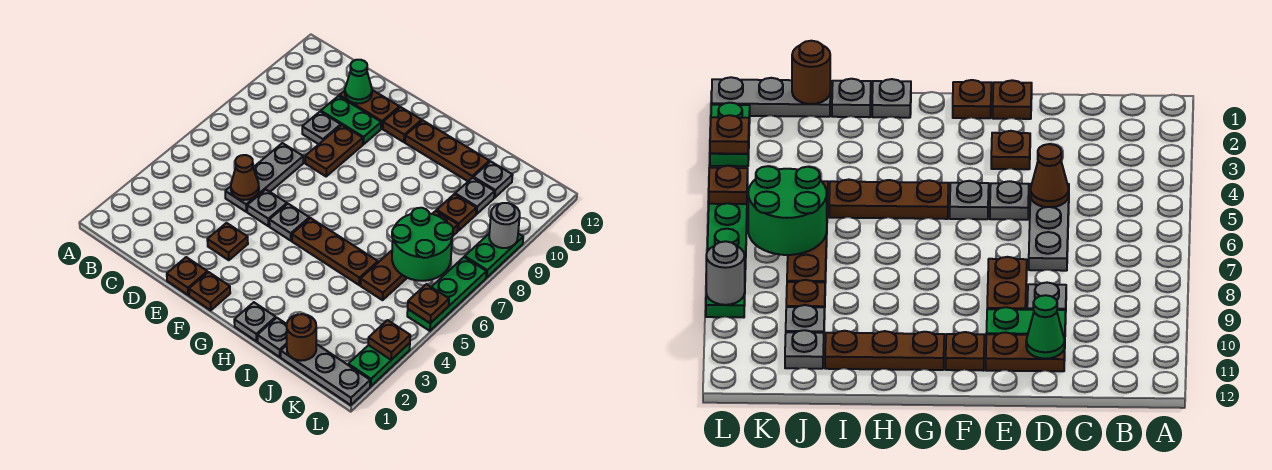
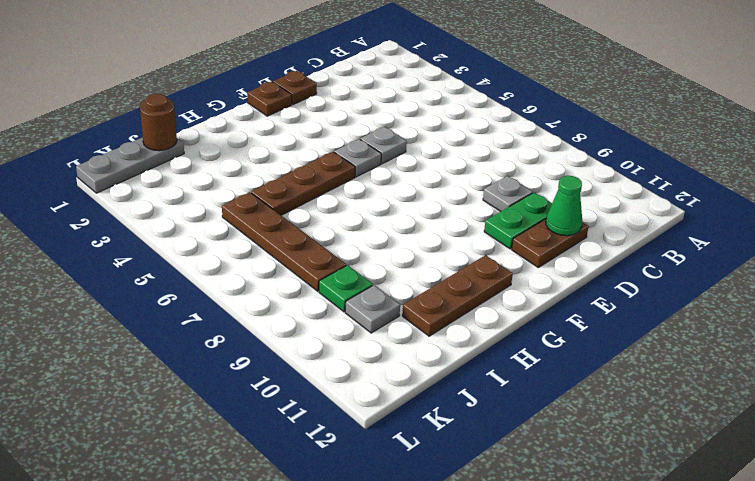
green plate J9 level 1 -> brown plate J9 level 1
none -> grey plate D5:D7 level 1
none -> brown plate E3 level 1
none -> brown plate E8:E9 level 1
none -> brown plate F11 level 1

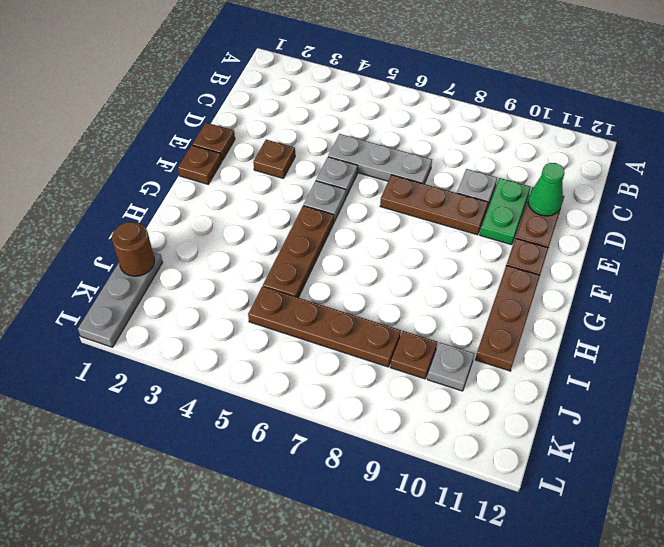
brown plate E7:E9 level 1 -> brown plate E8:E9 level 1
none -> grey plate H1 level 1
none -> grey plate I1 level 1
none -> grey plate J11 level 1
none -> green plate L2:L3 level 1

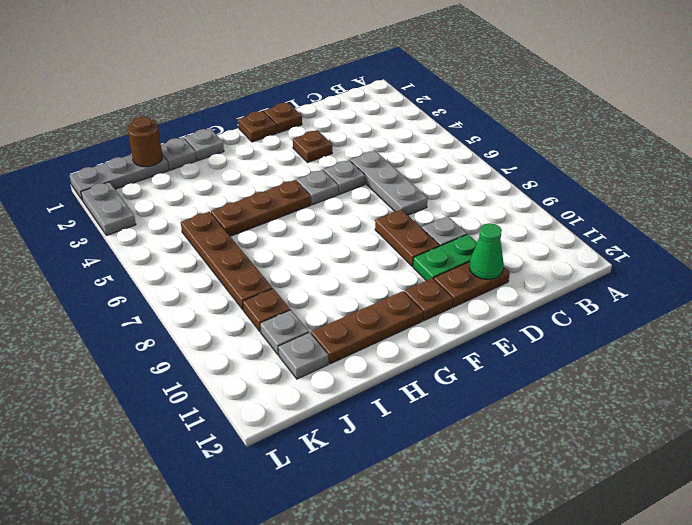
grey plate L2:L3 level 1 -> green plate L2:L3 level 1
none -> green plate L5:L7 level 1
none -> green plate L8:L9 level 1
none -> brown cone D5 level 2
none -> green round brick J6:K7 level 2

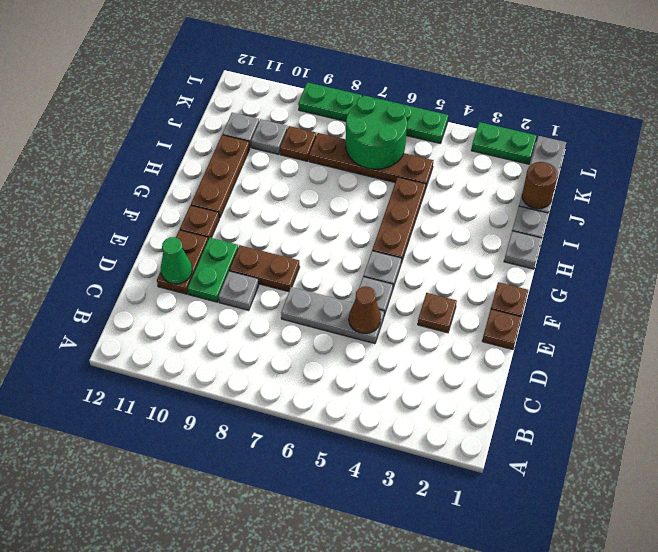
none -> brown plate L3 level 2
none -> brown plate L5 level 2
none -> grey round brick L9 level 2

